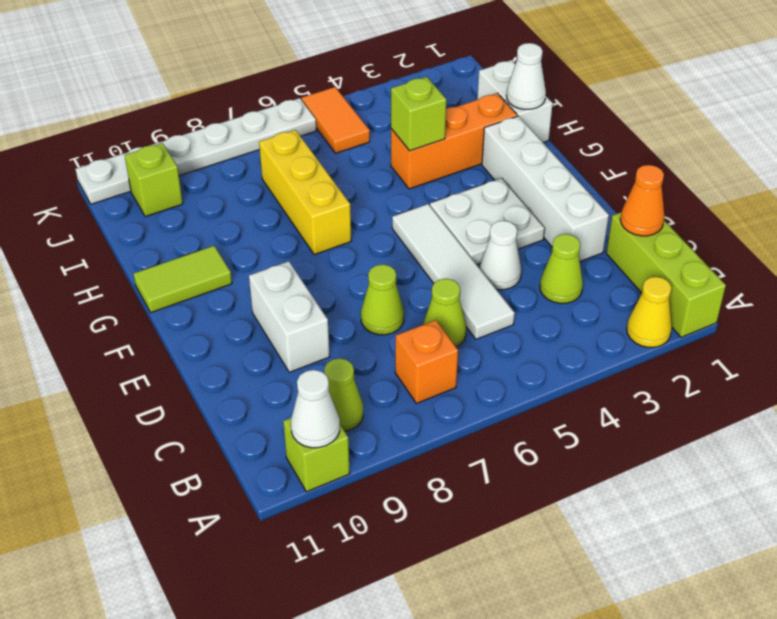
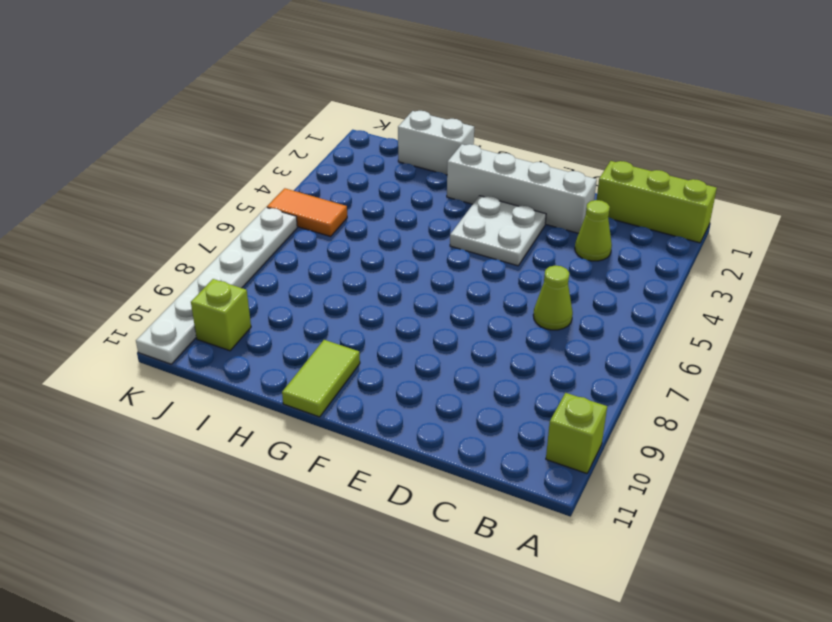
none -> yellow cone A2 level 1
none -> orange brick B7 level 1
none -> lime cone B9 level 1

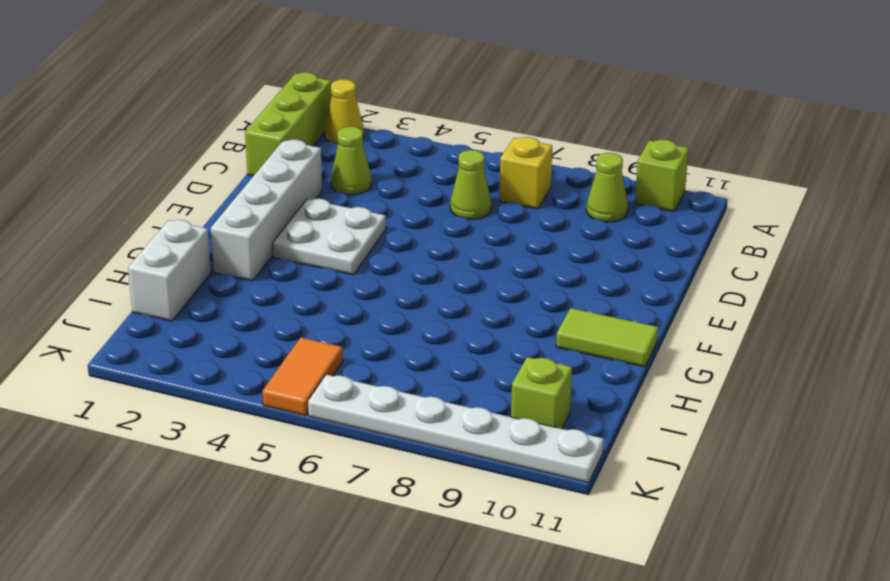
yellow brick B7 level 1 -> orange brick B7 level 1
none -> white tile C5:F5 level 1
none -> white cone D4 level 1
none -> lime cone D7 level 1

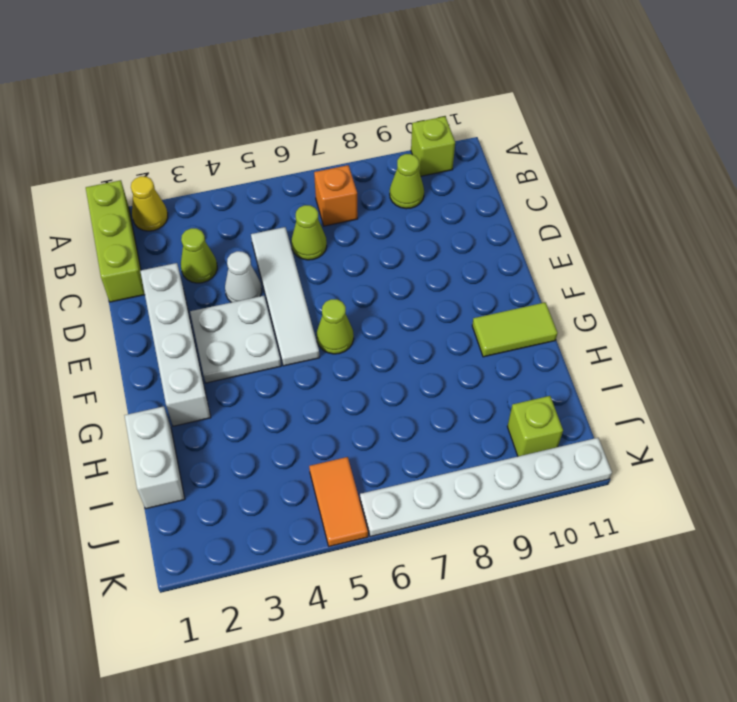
lime cone F6 level 1 -> lime cone D7 level 1
none -> white brick D9:E9 level 1
none -> yellow brick G7:I7 level 1
none -> orange brick H2:H4 level 1

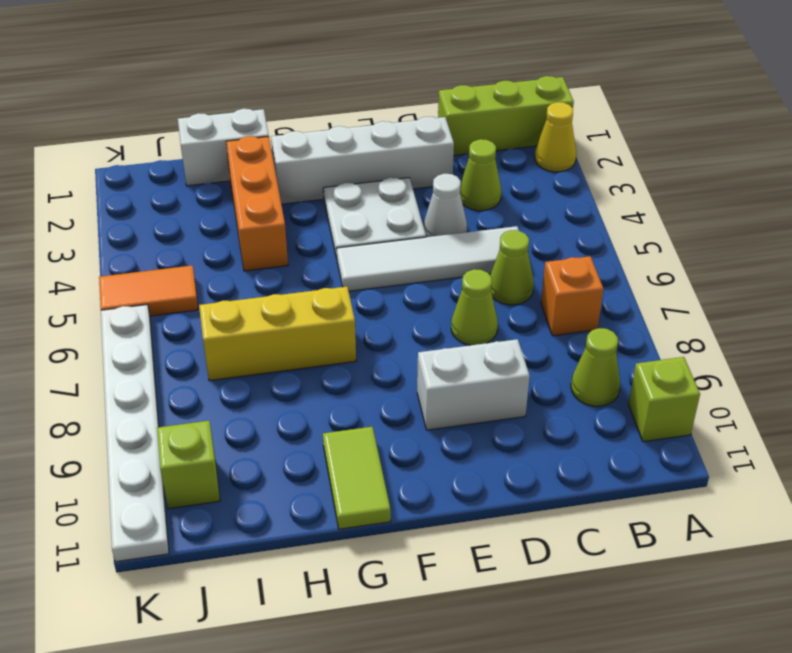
none -> white cone A10 level 2
none -> orange cone C1 level 2
none -> white cone H1 level 2

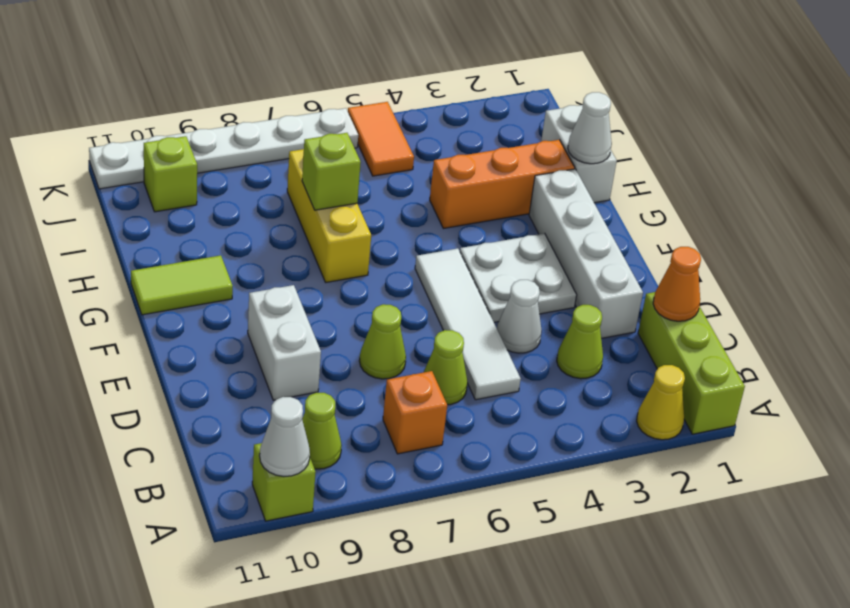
lime brick H7 level 2 -> lime brick H4 level 2

